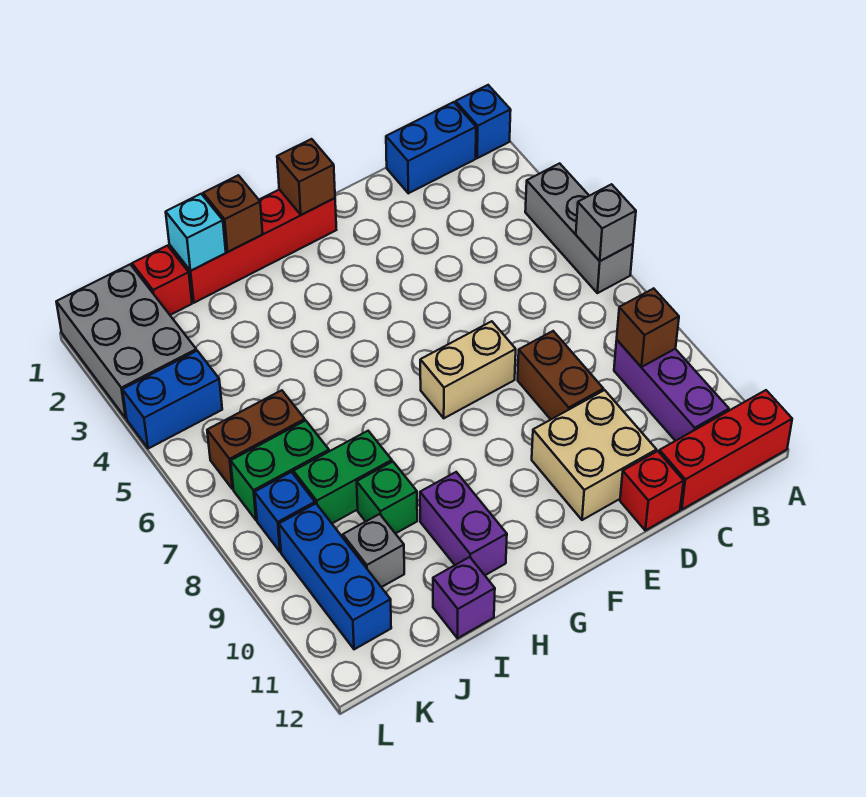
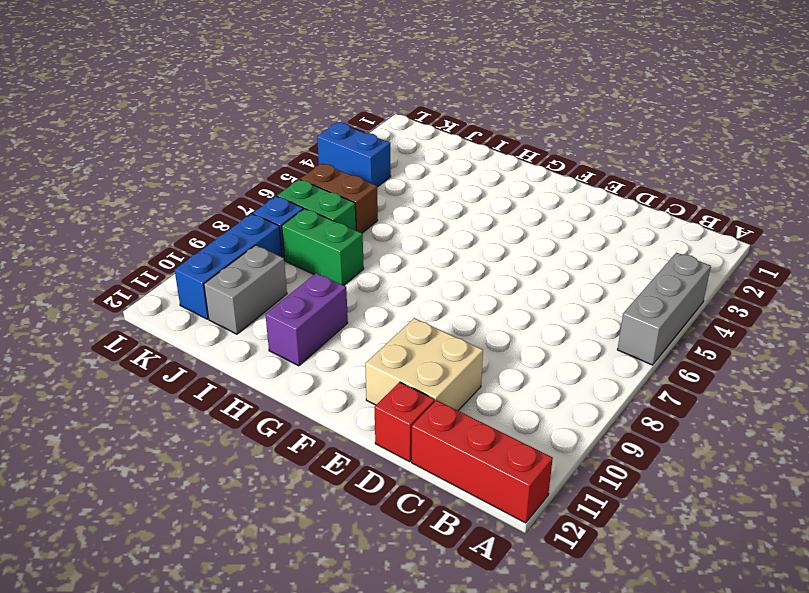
grey brick J10:J11 level 1 -> grey brick J10 level 1
none -> blue brick A1 level 1
none -> blue brick B1:C1 level 1
none -> purple brick B9:B11 level 1

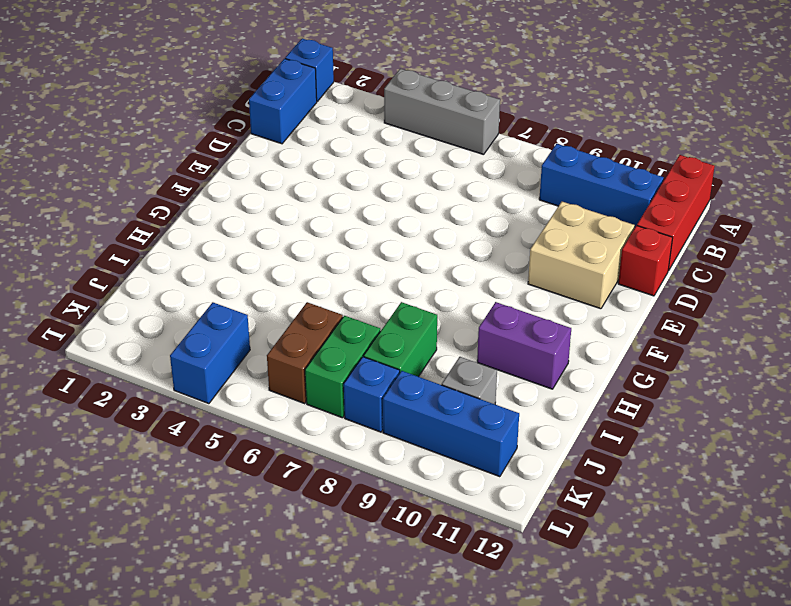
blue brick B9:B11 level 1 -> purple brick B9:B11 level 1
none -> brown brick D8:D9 level 1
none -> tan brick E7:F7 level 1
none -> red brick F1:I1 level 1

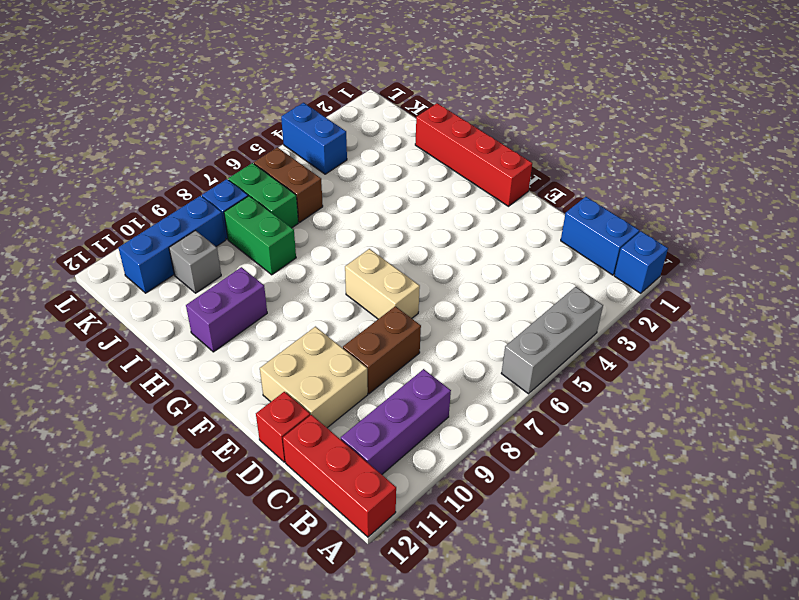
none -> green brick I9 level 1
none -> purple brick I12 level 1
none -> red brick J1 level 1

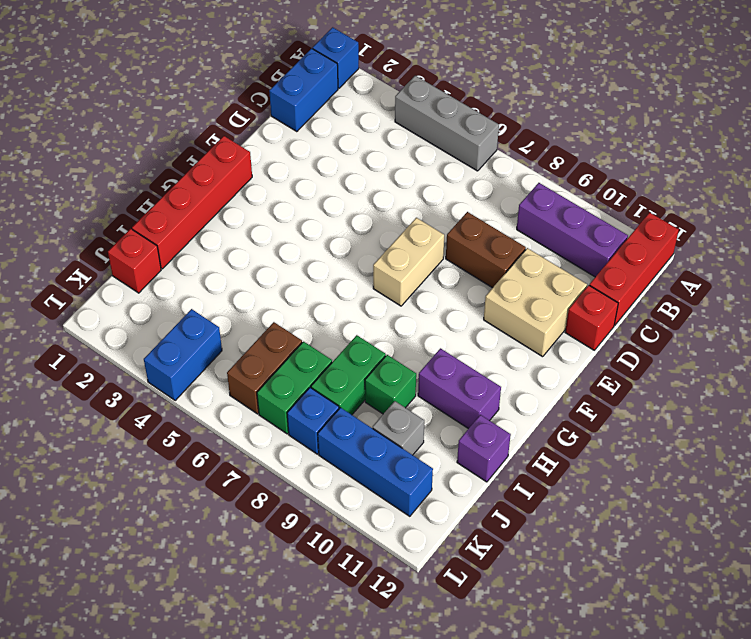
none -> grey brick K1:L3 level 1
none -> grey brick A6 level 2
none -> brown brick B9 level 2

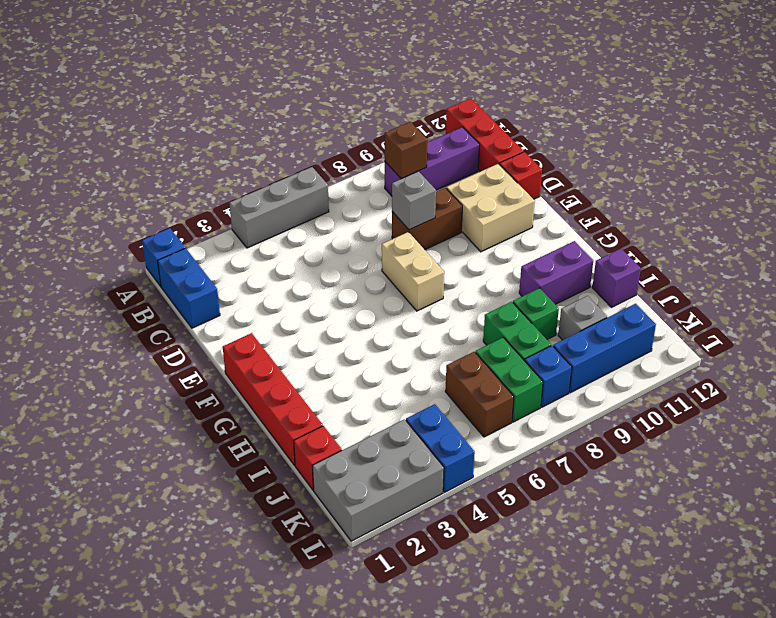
grey brick D8 level 2 -> grey brick A6 level 2
none -> brown brick F1 level 2
none -> brown brick H1 level 2
none -> cyan brick I1 level 2

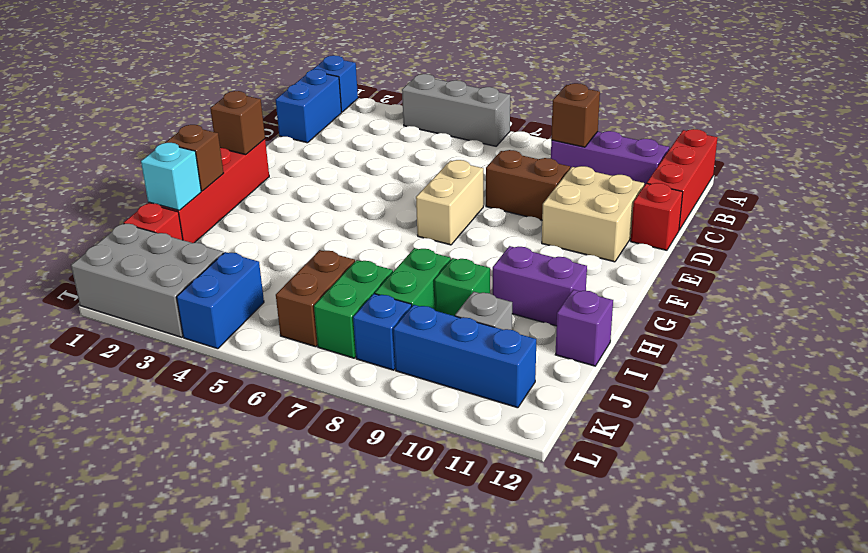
none -> grey brick A6 level 2

